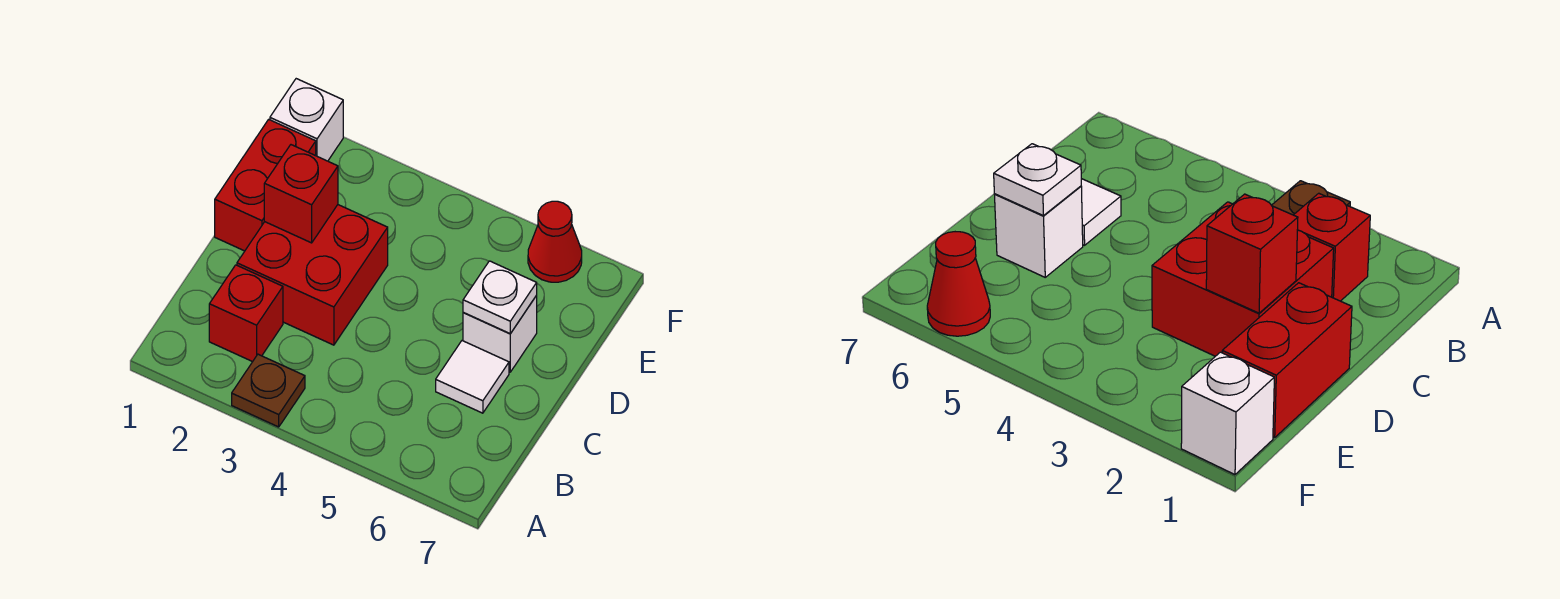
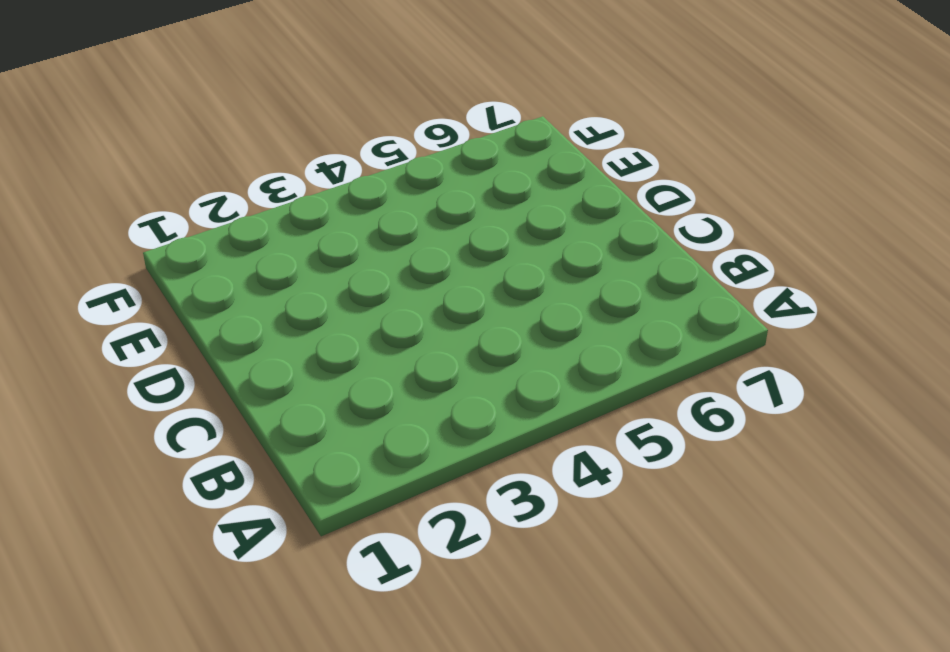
none -> brown plate A3 level 1
none -> red brick B2 level 1

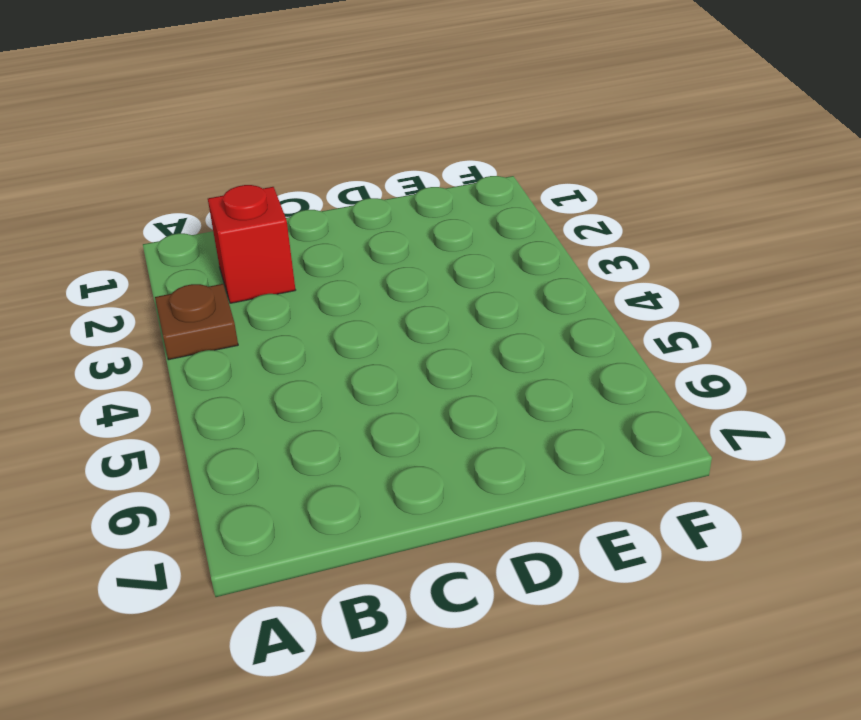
none -> red brick C2:D3 level 1
none -> white tile C6 level 1

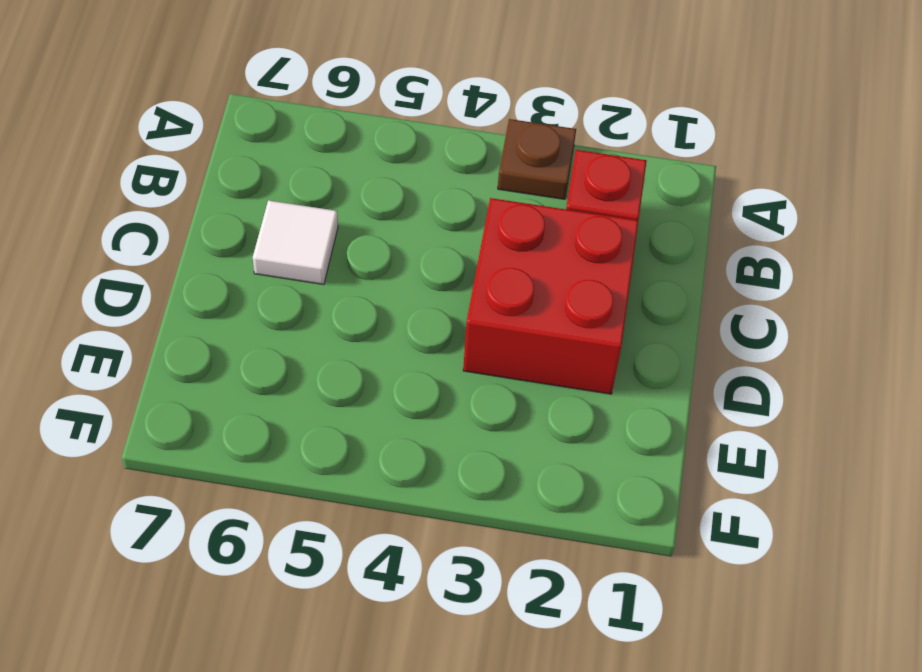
none -> red brick D1:E1 level 1
none -> white brick D6 level 1

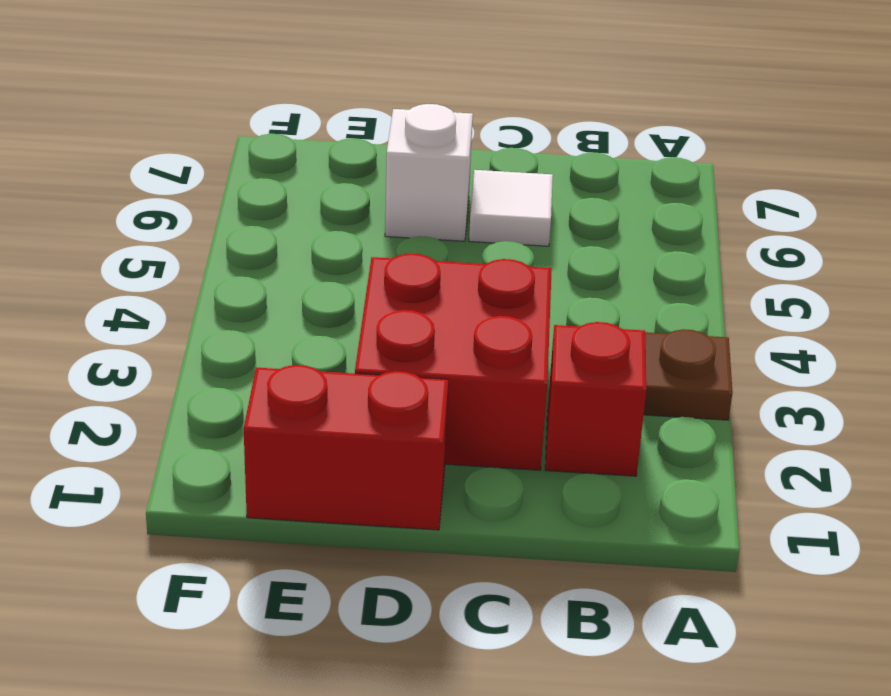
none -> white brick F1 level 1
none -> red cone F6 level 1

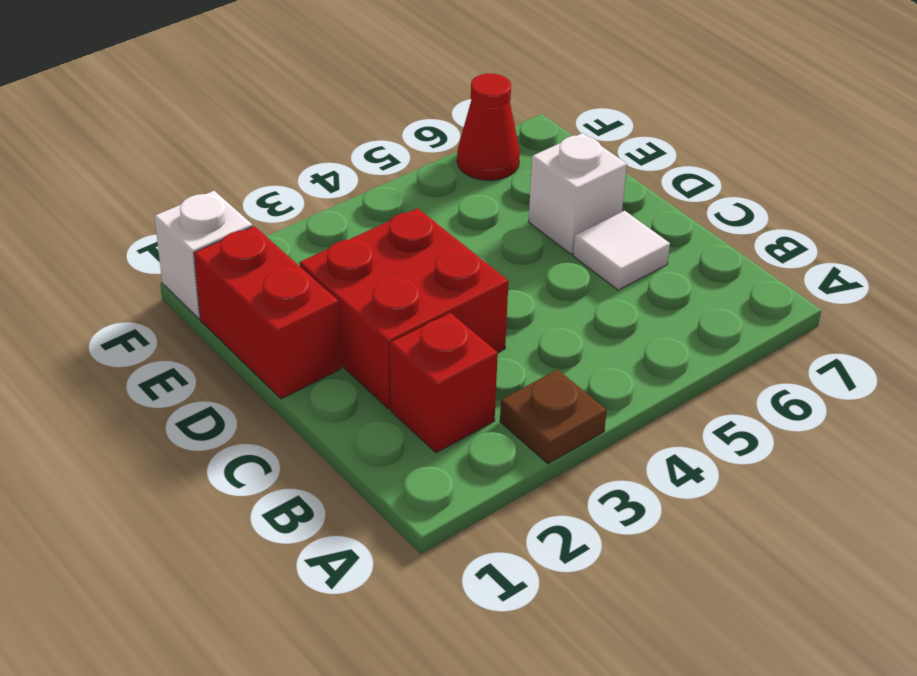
none -> red brick D2 level 2
none -> white plate D6 level 2

